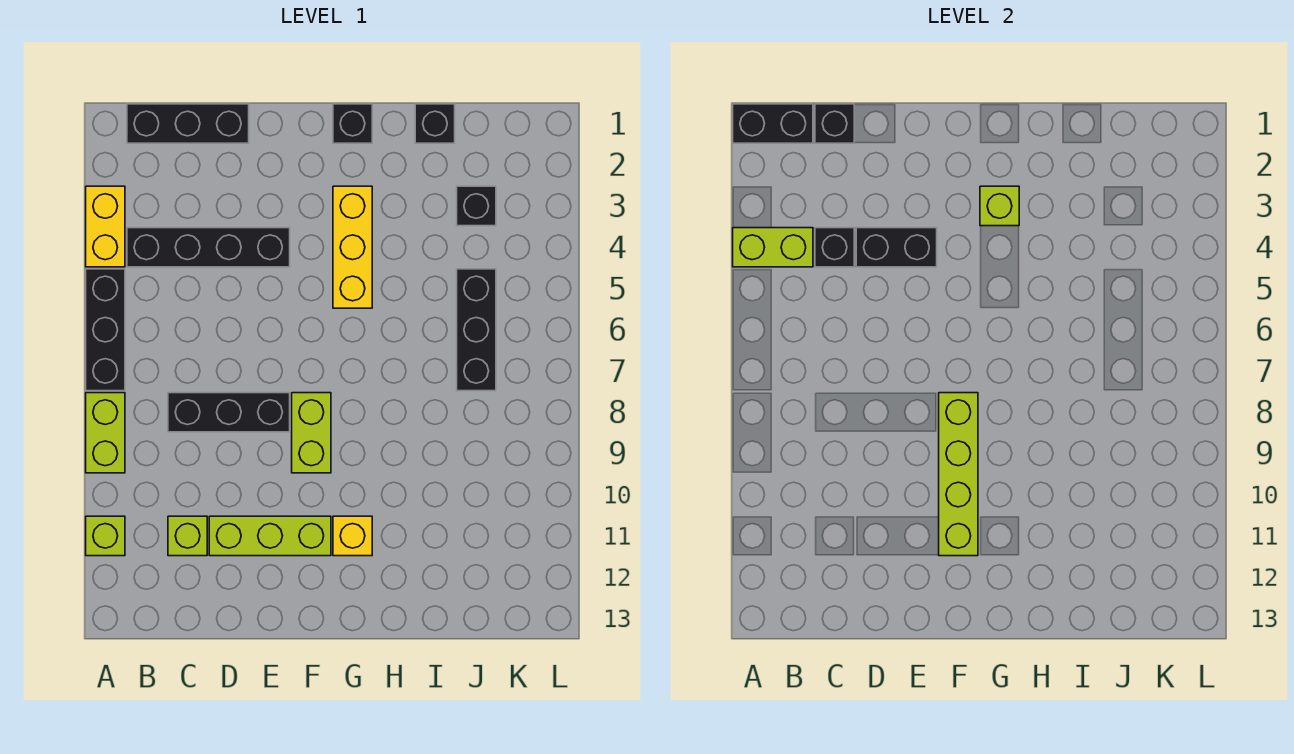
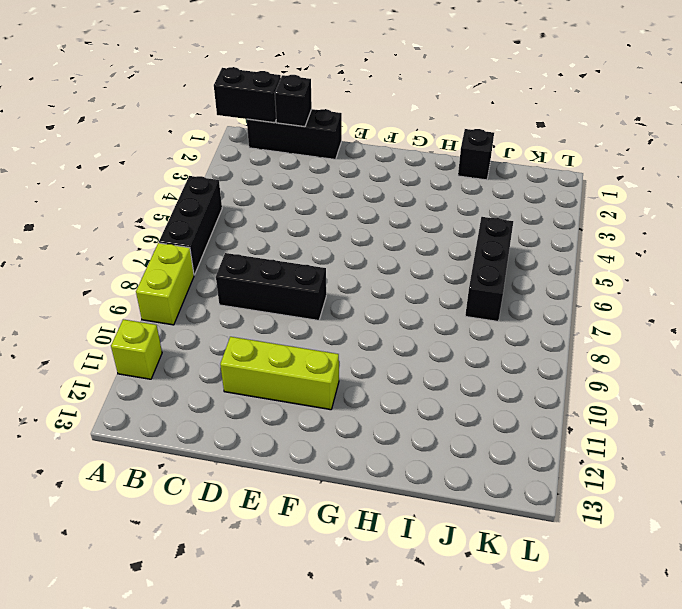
none -> yellow brick A3:A4 level 1
none -> black brick B4:E4 level 1
none -> lime brick C11 level 1

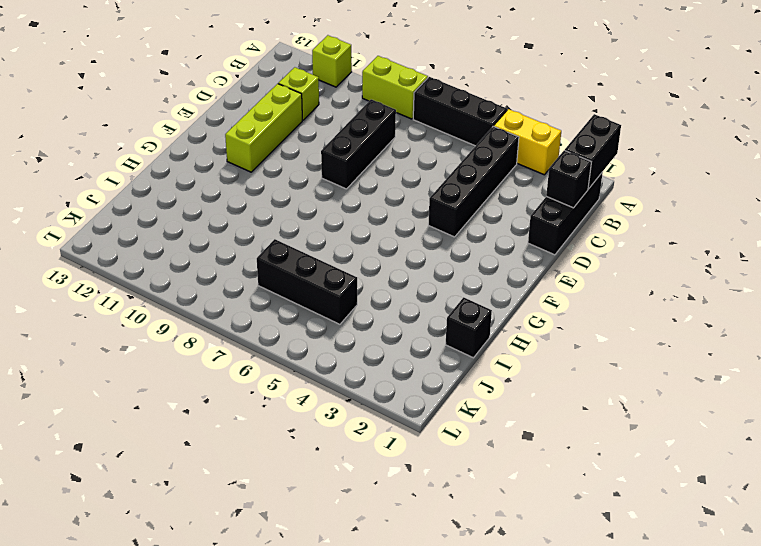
none -> lime brick F8:F9 level 1
none -> black brick G1 level 1
none -> yellow brick G3:G5 level 1

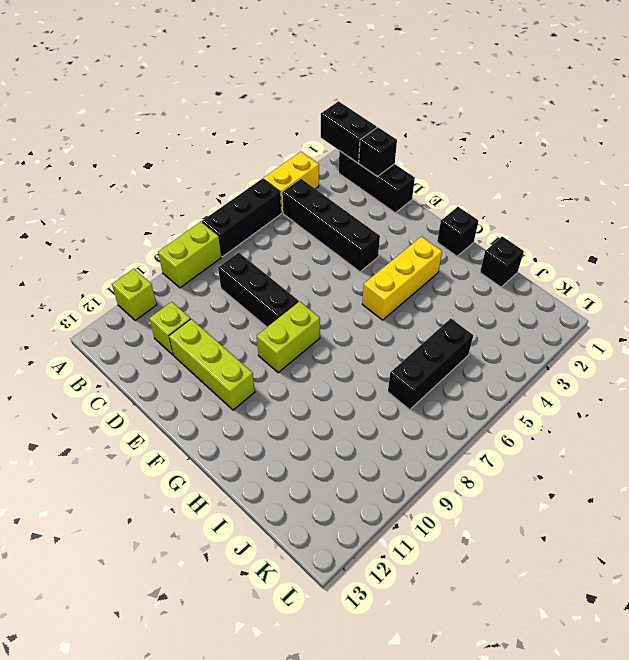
none -> yellow brick G11 level 1
none -> black brick J3 level 1
none -> lime brick A4:B4 level 2

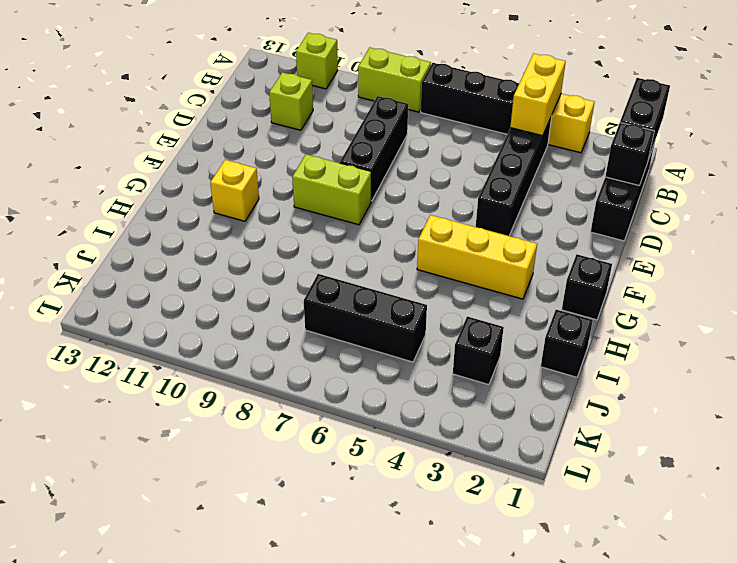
yellow brick A4:B4 level 2 -> lime brick A4:B4 level 2
none -> lime brick D11:F11 level 1
none -> black brick C4 level 2
none -> black brick D4:E4 level 2

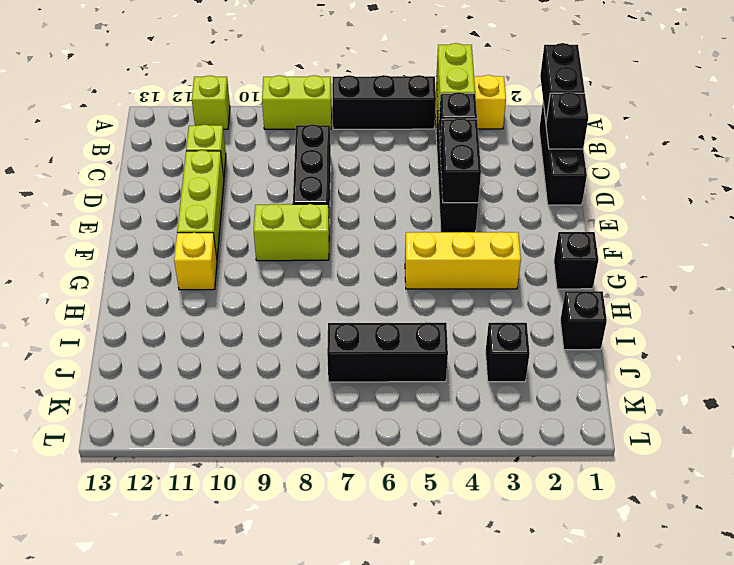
none -> lime brick F8:F11 level 2
none -> lime brick G3 level 2

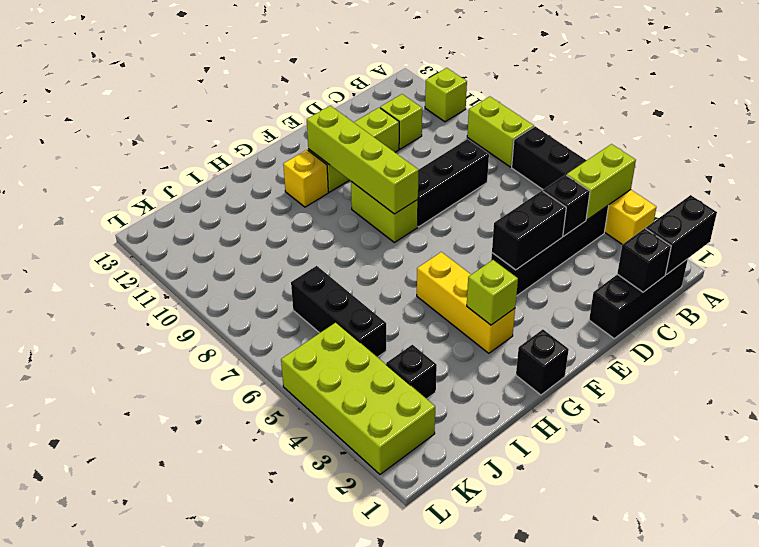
lime brick K2:L5 level 1 -> none
none -> black brick I1 level 1

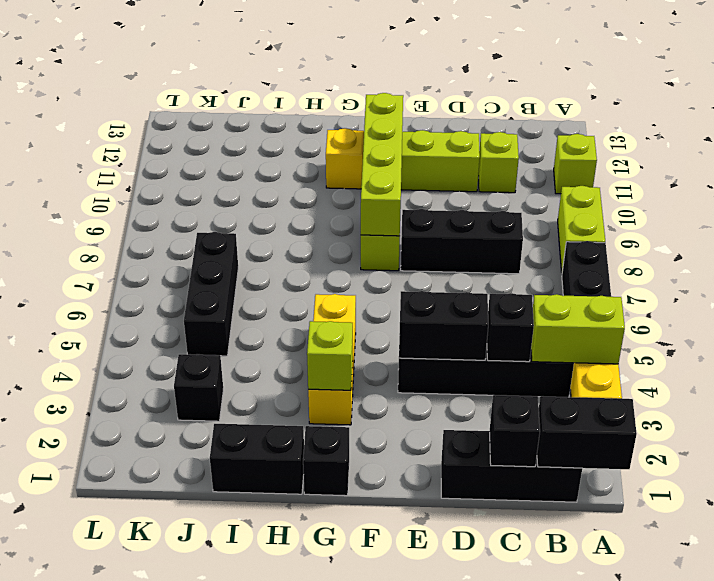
black brick H1:I1 level 1 -> black brick I1 level 1

